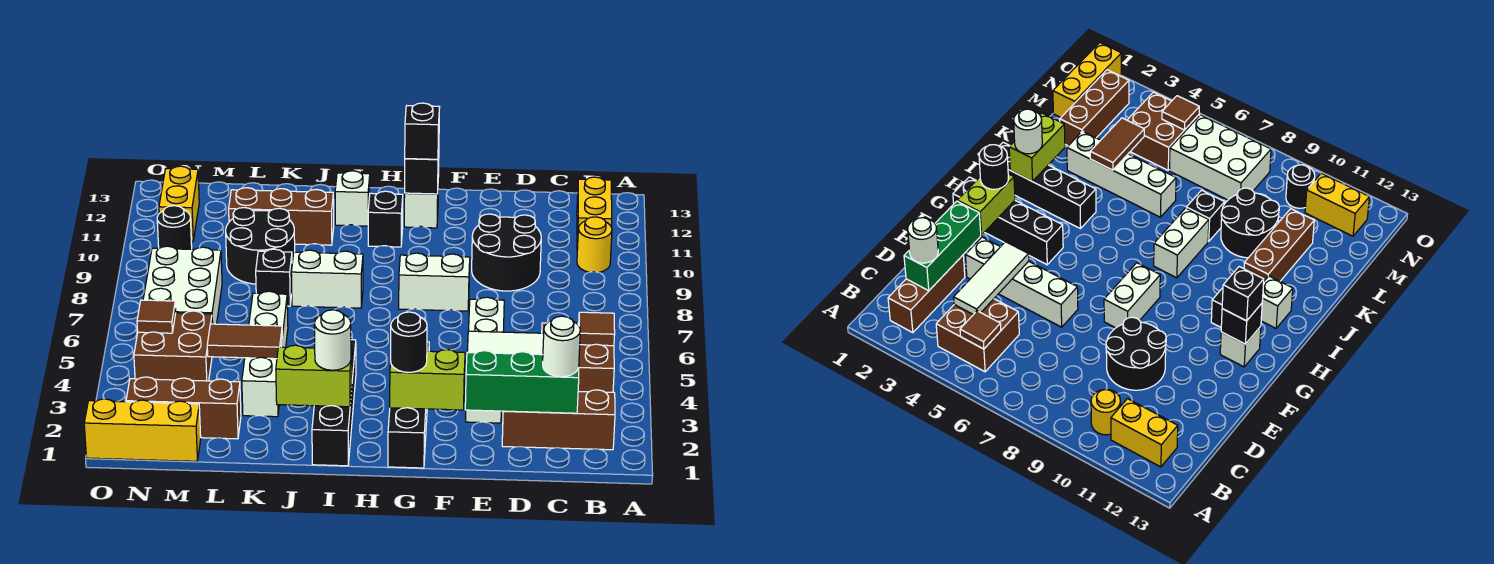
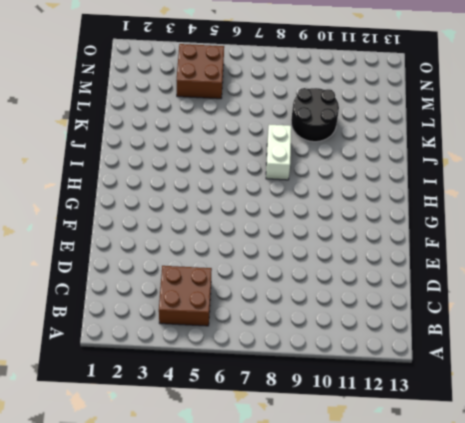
none -> brown brick B2:D2 level 1
none -> yellow round brick B10 level 1
none -> yellow brick B11:B12 level 1
none -> black round brick D9:E10 level 1

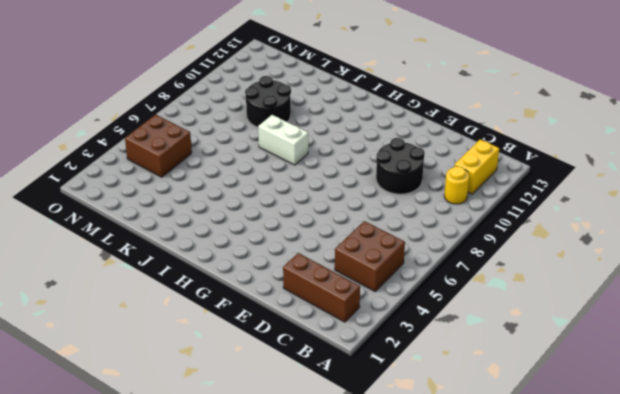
none -> white brick E3:E6 level 1
none -> white brick F8:G8 level 1
none -> black brick G1:G4 level 1
none -> white brick G12 level 1

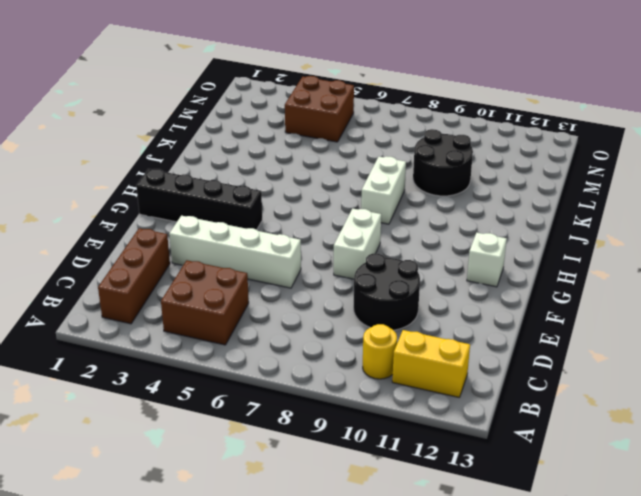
none -> black brick H11 level 1
none -> black brick I1:I4 level 1
none -> white brick I12 level 1
none -> brown brick J11:L11 level 1

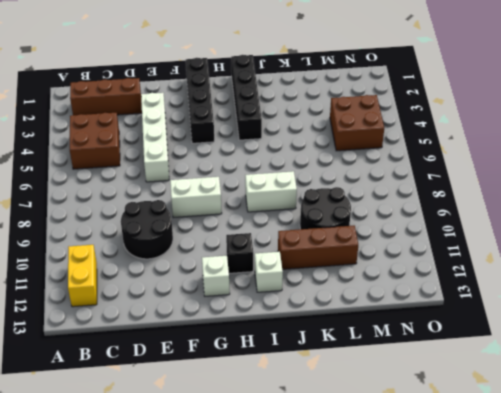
none -> yellow round brick B10 level 1
none -> white brick K3:K6 level 1
none -> black brick K8 level 1
none -> brown brick L2:N2 level 1

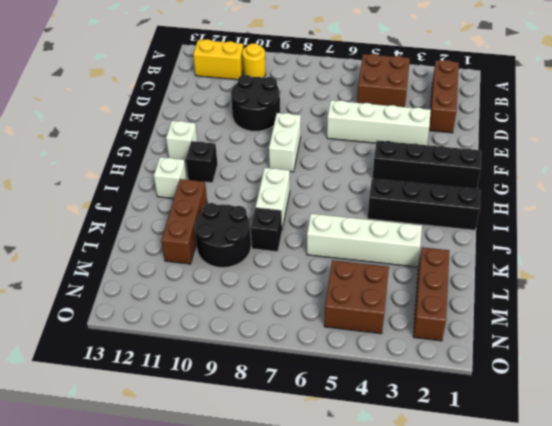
none -> yellow brick M1:O1 level 1
none -> white brick M6:N8 level 1
none -> black round brick N10 level 1
none -> yellow brick N11:N12 level 1

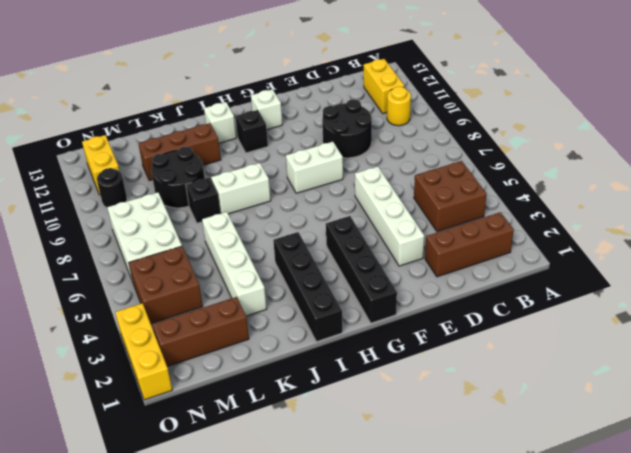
yellow brick O1:O3 level 1 -> yellow brick M1:O1 level 1
none -> brown tile B5 level 2
none -> green brick C2:E2 level 2
none -> white tile C4:E4 level 2
none -> lime brick F2:G2 level 2

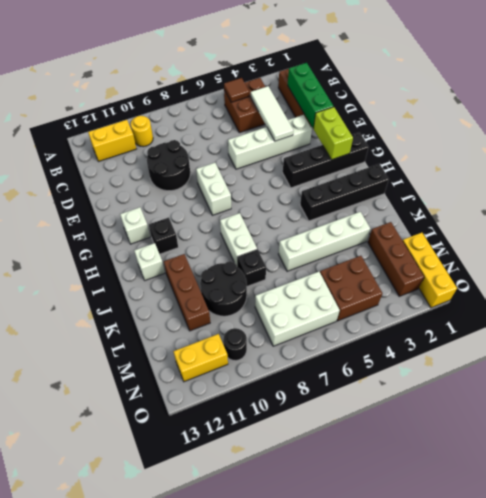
none -> black brick G12 level 2
none -> lime brick I2:J2 level 2
none -> brown tile K4:L4 level 2
none -> brown tile N5 level 2

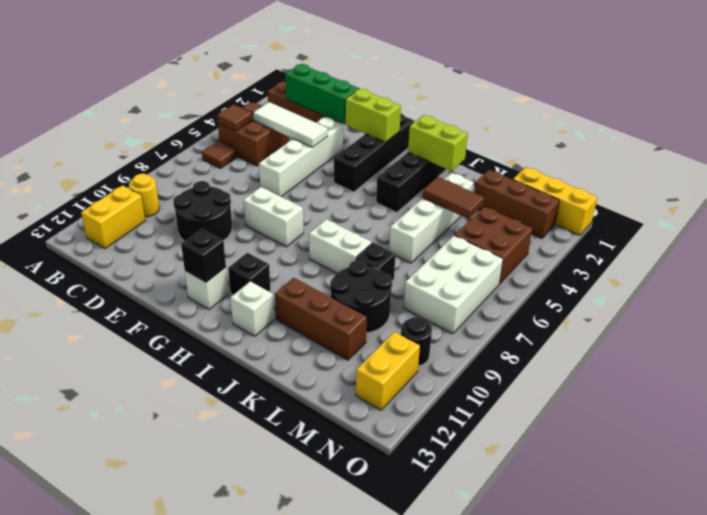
brown tile B6 level 1 -> brown tile N5 level 2
none -> white round brick C2 level 3
none -> black round brick G2 level 3
none -> black brick G12 level 3
none -> white round brick I2 level 3

